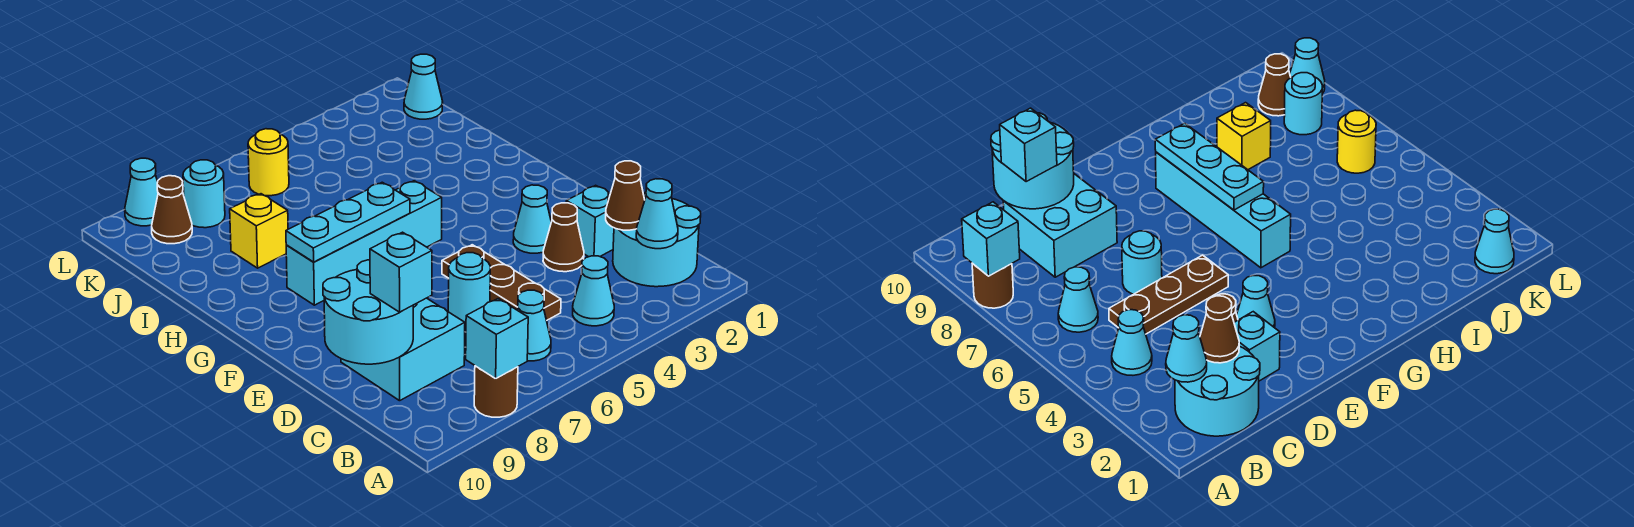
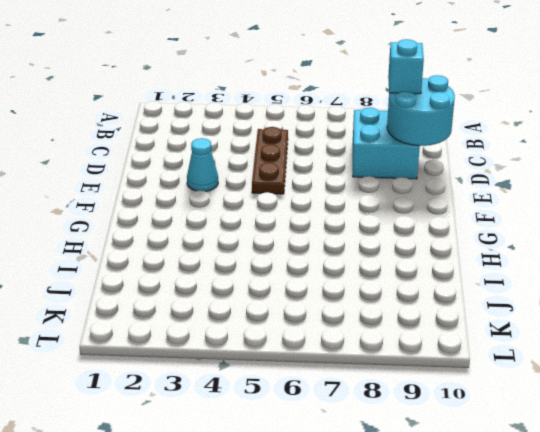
none -> brown round brick A8 level 1
none -> cyan round brick B1:C2 level 1
none -> cyan cone B4 level 1

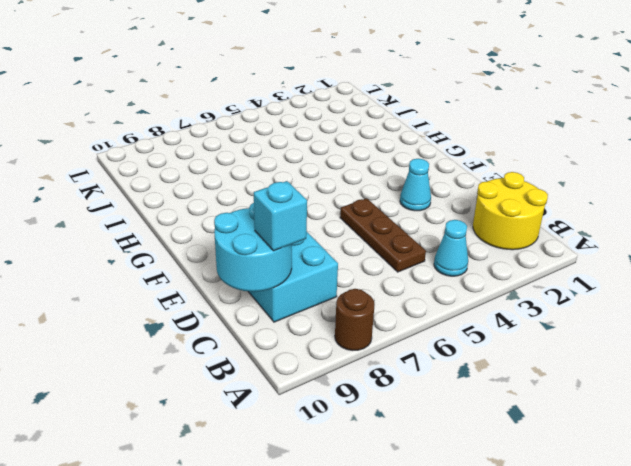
yellow round brick B1:C2 level 1 -> cyan round brick B1:C2 level 1
none -> cyan cone B6 level 1
none -> cyan brick D2 level 1
none -> brown cone D3 level 1

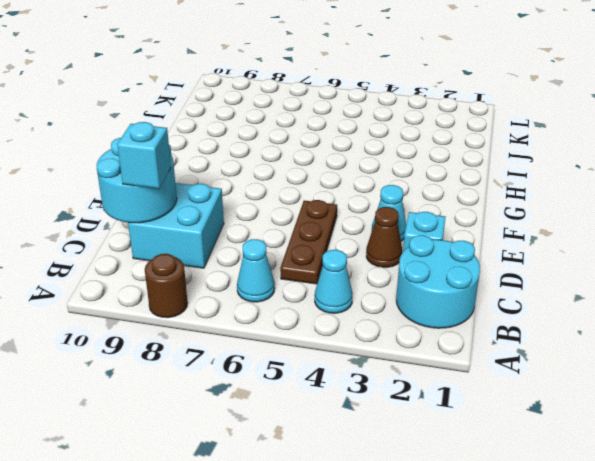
none -> cyan round brick D6 level 1
none -> cyan brick G5:G8 level 1
none -> yellow brick I8 level 1

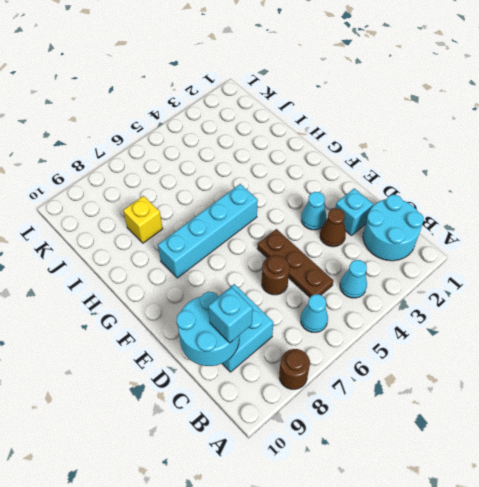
brown round brick D6 level 1 -> cyan round brick D6 level 1
none -> cyan cone K1 level 1
none -> yellow round brick K6 level 1
none -> cyan round brick K8 level 1

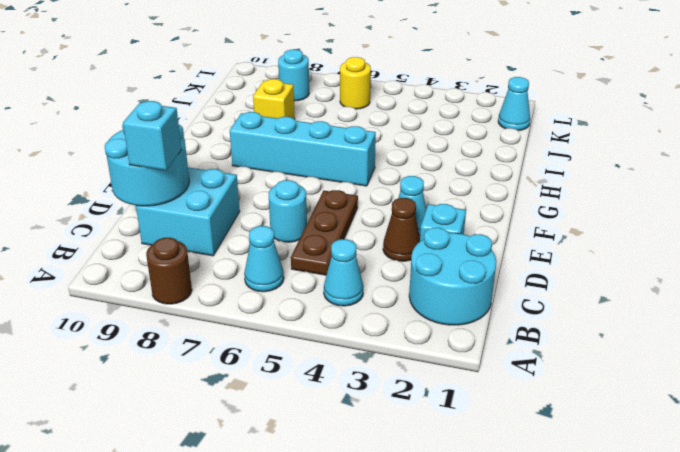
none -> brown cone K9 level 1
none -> cyan cone L9 level 1
none -> cyan brick A8 level 2

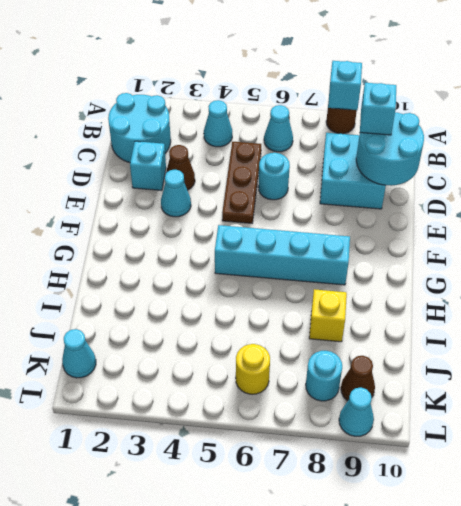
none -> cyan cone B2 level 2
none -> brown cone C2 level 2
none -> cyan plate G6:G8 level 2

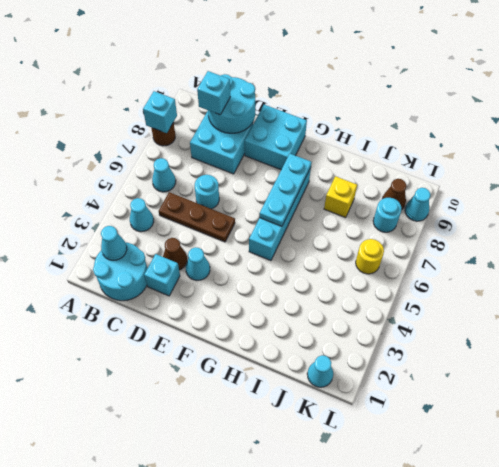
cyan brick E9:F10 level 1 -> none
none -> brown cone C2 level 2

